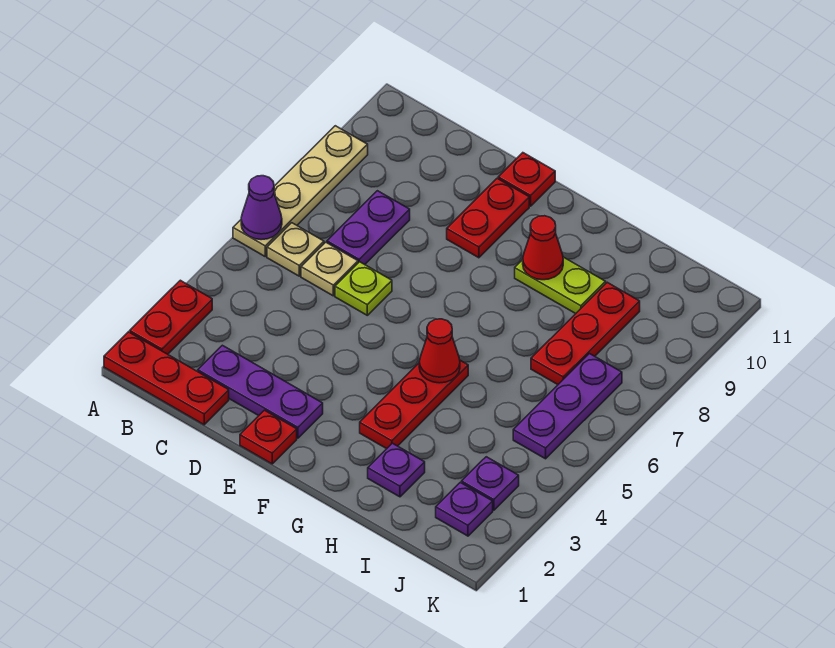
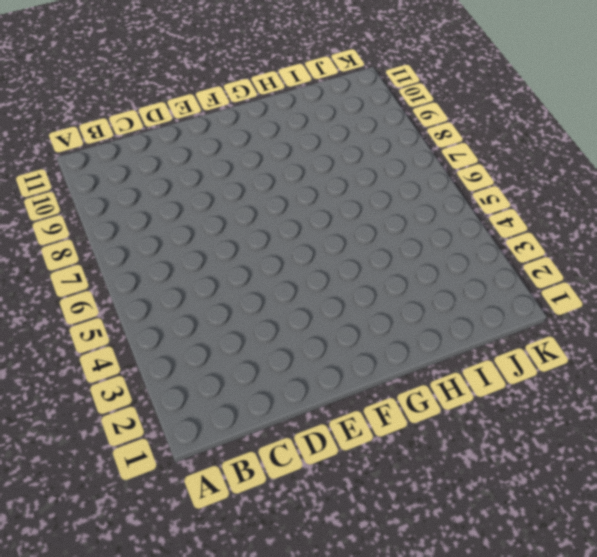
none -> red plate A1:C1 level 1
none -> red plate A2:A3 level 1
none -> tan plate A6:A9 level 1

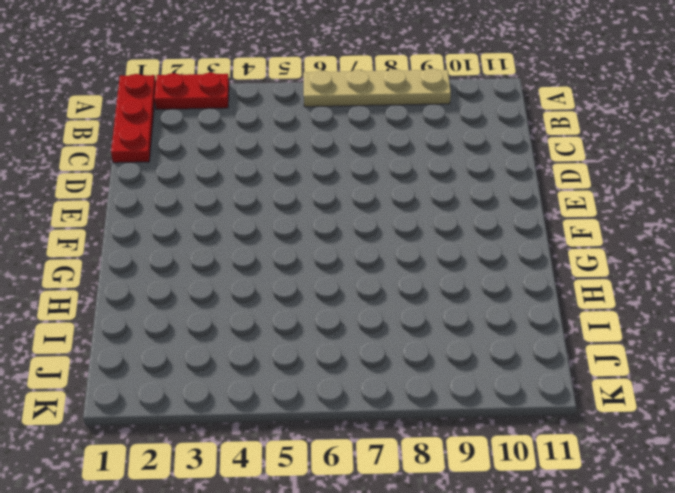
none -> tan plate B6 level 1
none -> purple plate C2:E2 level 1
none -> tan plate C6 level 1

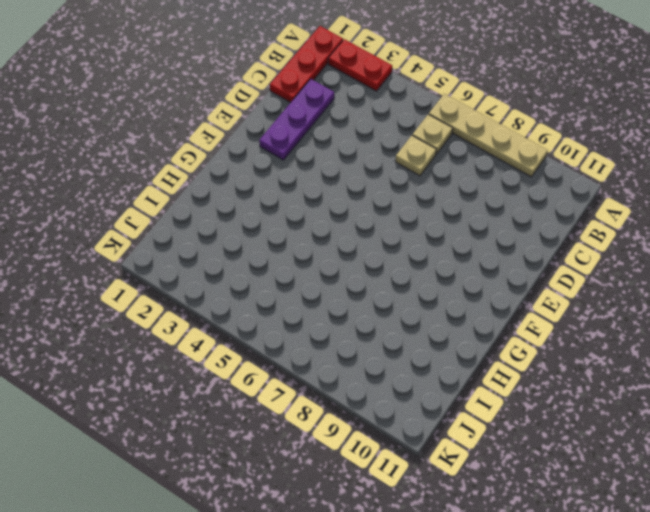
none -> purple plate C7:C8 level 1
none -> lime plate D6 level 1
none -> red plate E1 level 1

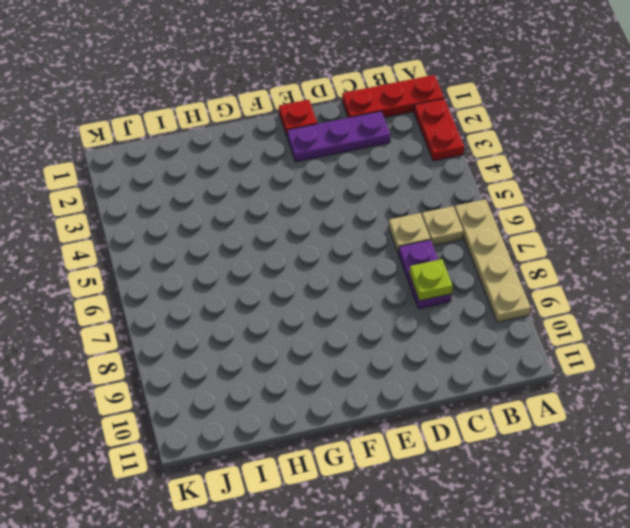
lime plate C8 level 2 -> lime plate D6 level 1
none -> red plate E9:E10 level 1
none -> red plate E11 level 1
none -> red plate G3:G5 level 1

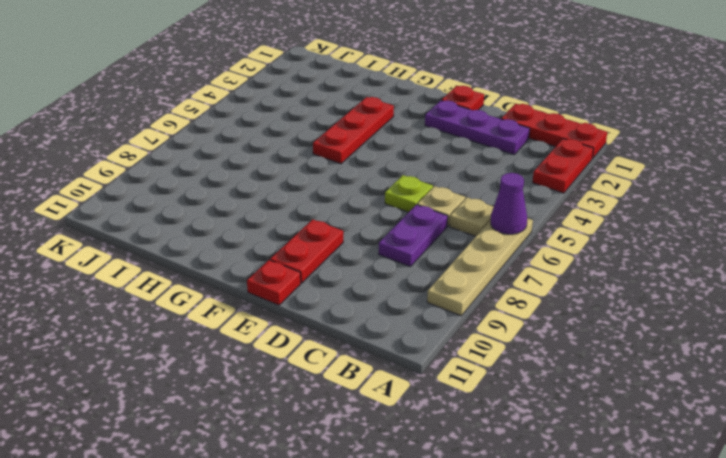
none -> lime plate G9:H9 level 1
none -> purple plate H2 level 1
none -> red plate I7:I9 level 1

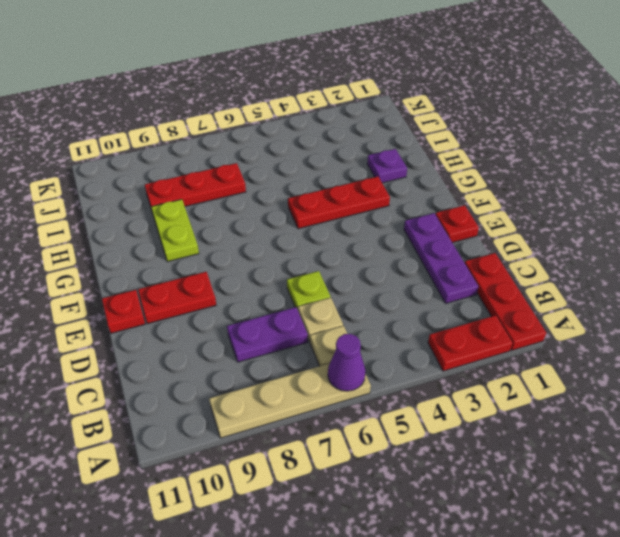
none -> purple plate J2 level 1
none -> purple plate J3 level 1
none -> purple plate J5:J7 level 1

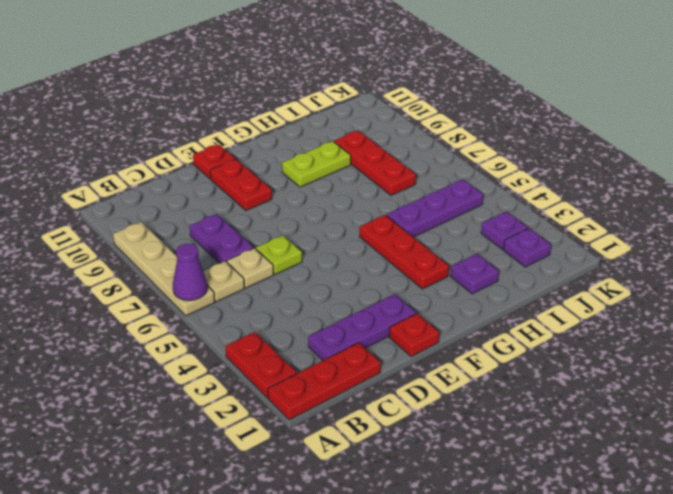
purple plate H5:J5 level 1 -> purple plate J5:J7 level 1
none -> red cone G5 level 2
none -> red cone G9 level 2

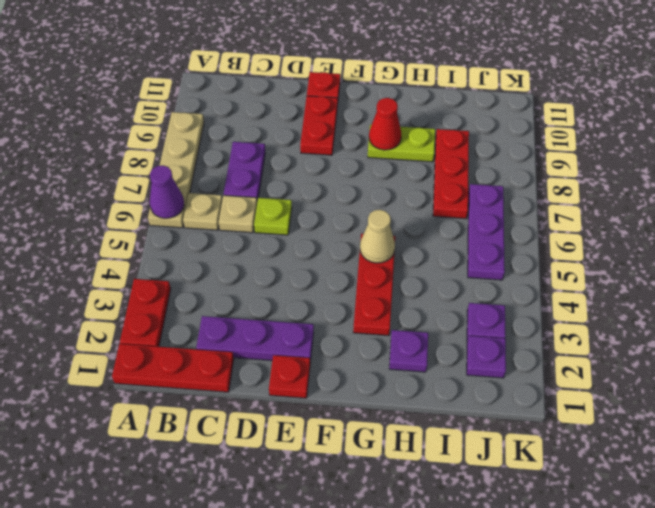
tan cone G5 level 2 -> red cone G5 level 2

